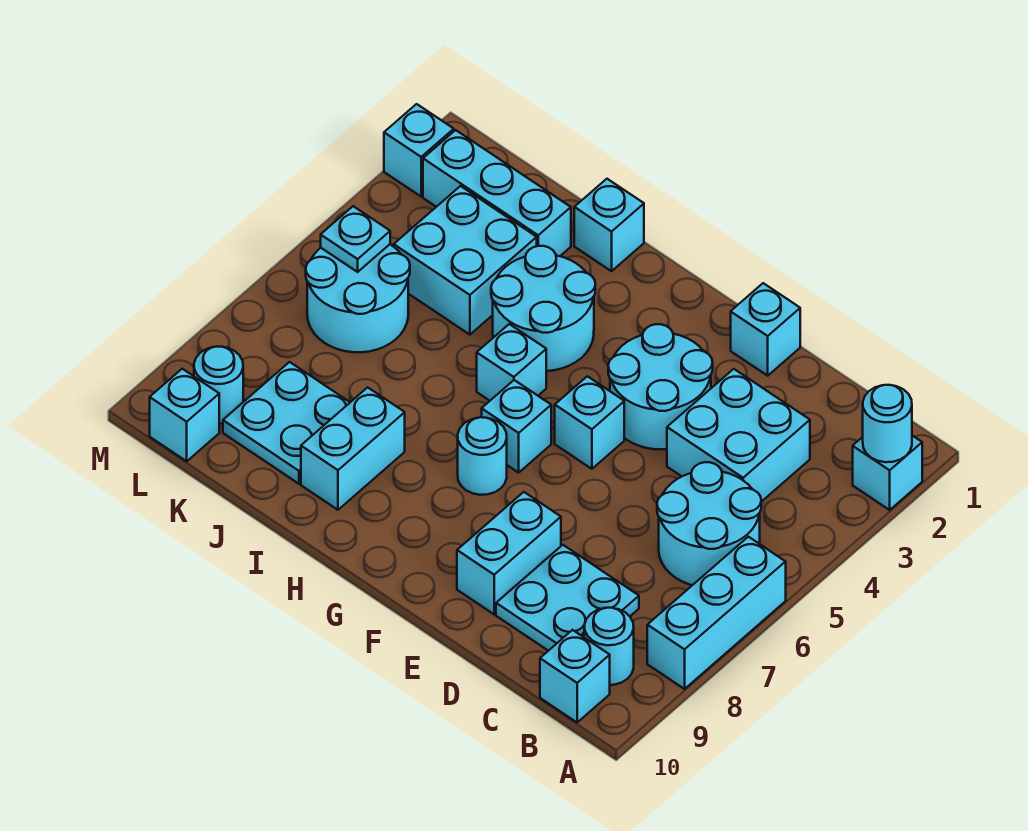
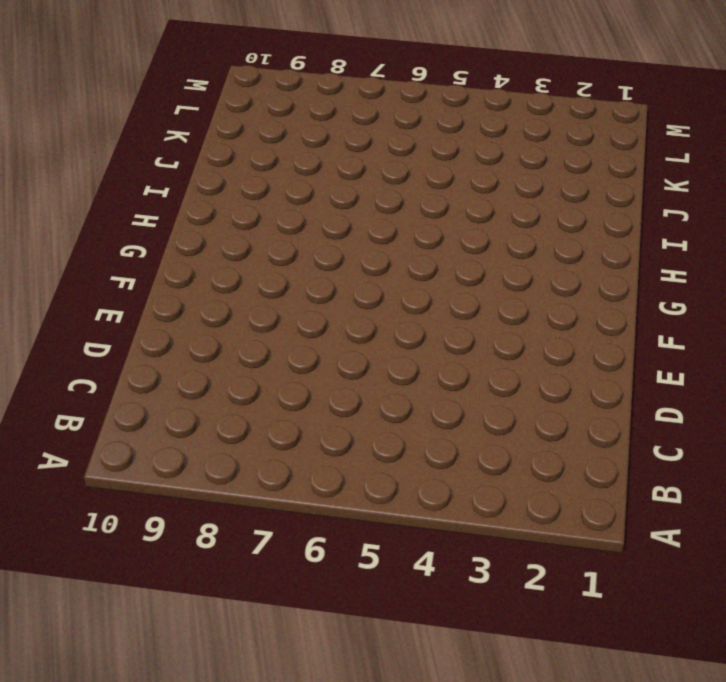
none -> cyan brick A2 level 1
none -> cyan brick A6:A8 level 1
none -> cyan round brick B5:C6 level 1

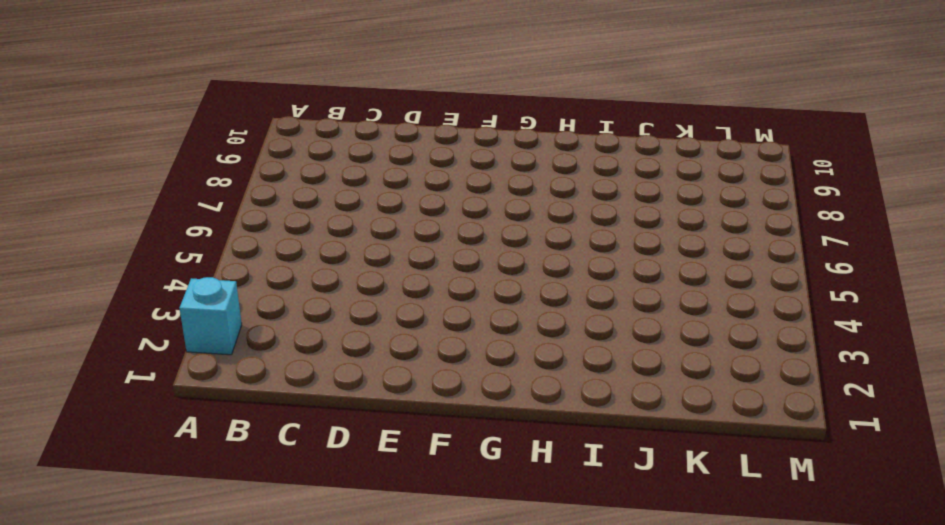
none -> cyan brick A6:A8 level 1
none -> cyan round brick B5:C6 level 1
none -> cyan round brick B9 level 1

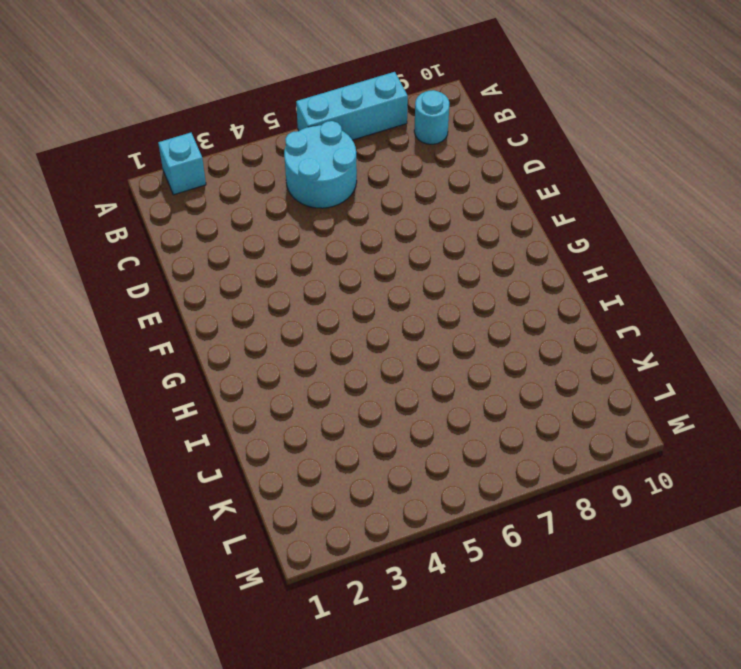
none -> cyan brick B10 level 1
none -> cyan brick C3:D4 level 1
none -> cyan plate C8:D9 level 1

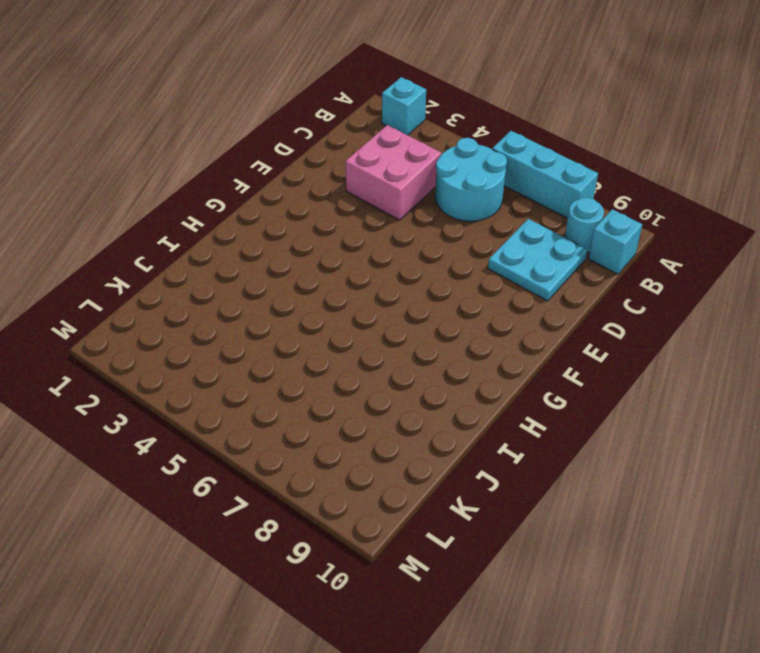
pink brick C3:D4 level 1 -> cyan brick C3:D4 level 1
none -> cyan brick E1 level 1
none -> cyan round brick E3:F4 level 1
none -> cyan brick E8:E9 level 1

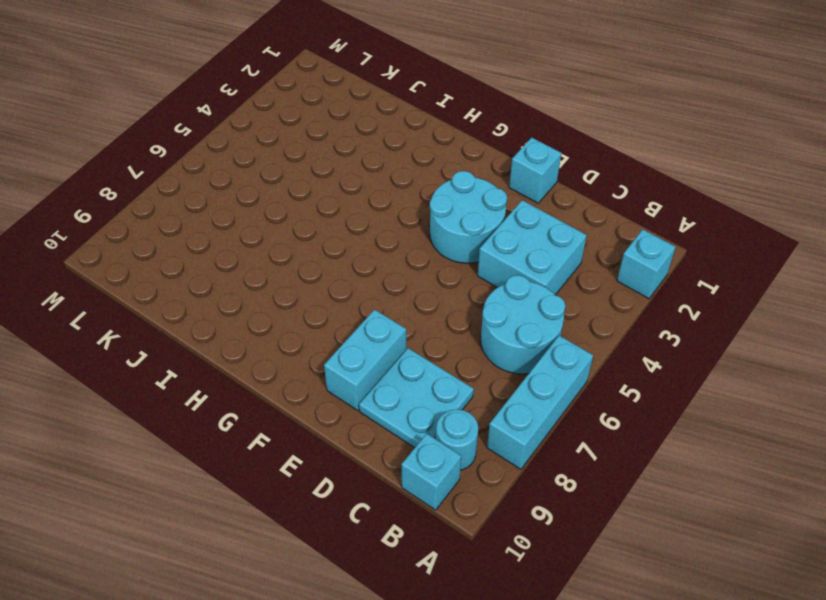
none -> cyan brick F5 level 1
none -> cyan brick G6 level 1
none -> cyan round brick G7 level 1

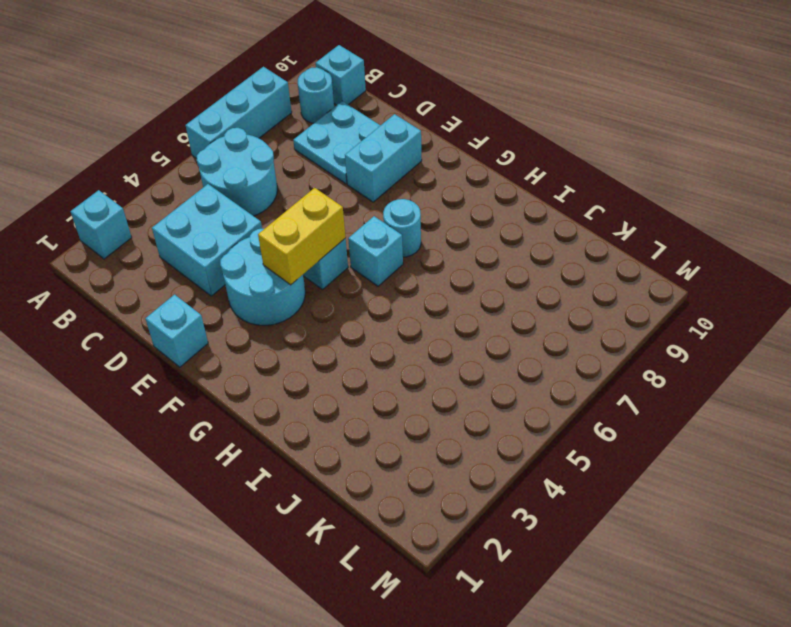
yellow brick F4:F5 level 2 -> none
none -> cyan round brick H3:I4 level 1
none -> cyan brick H5 level 1
none -> cyan brick I1 level 1

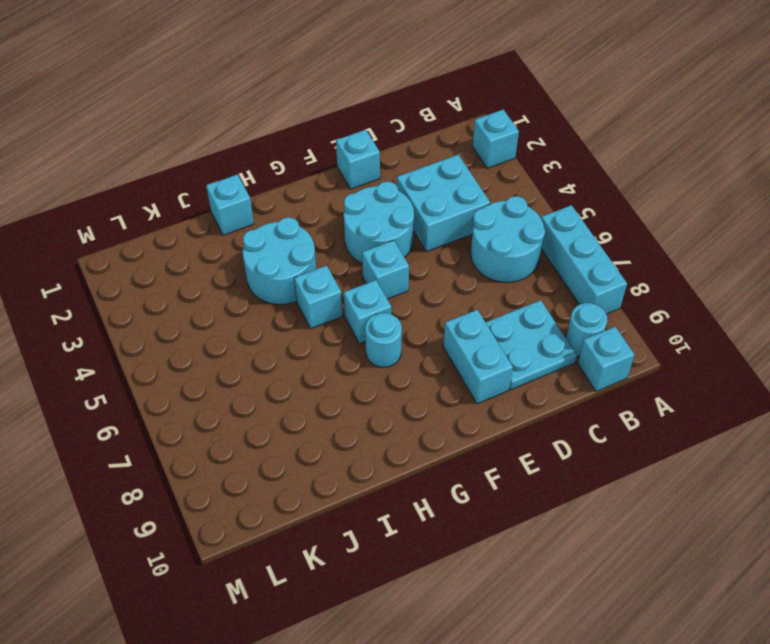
none -> cyan brick I8:I9 level 1
none -> cyan brick J2:L2 level 1
none -> cyan brick J3:K4 level 1

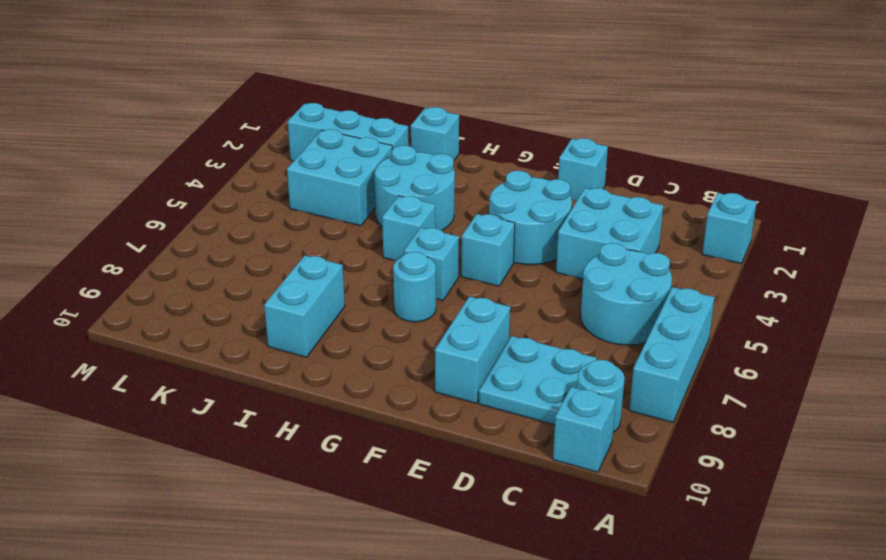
none -> cyan plate J8:K9 level 1
none -> cyan round brick K5:L6 level 1
none -> cyan round brick L9 level 1

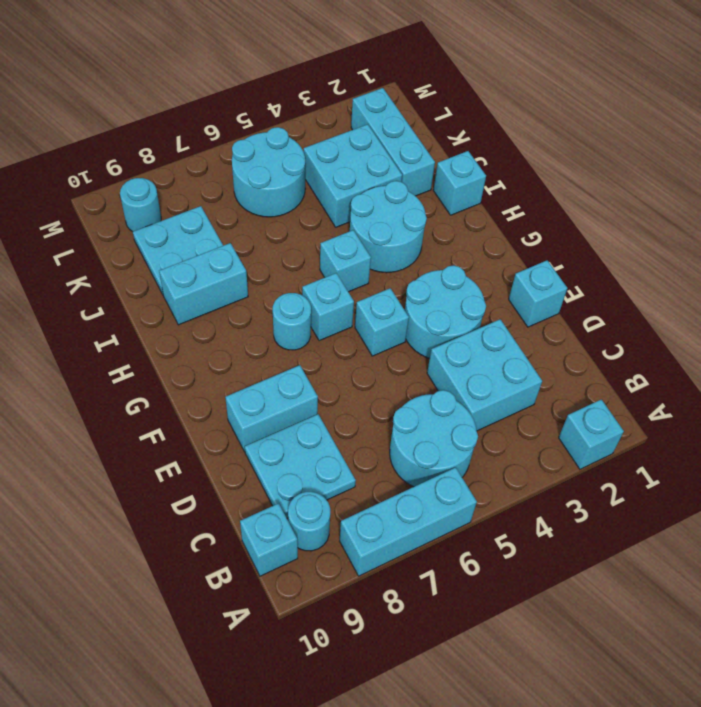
none -> cyan brick L10 level 1
none -> cyan brick M2 level 1
none -> cyan round brick A2 level 2

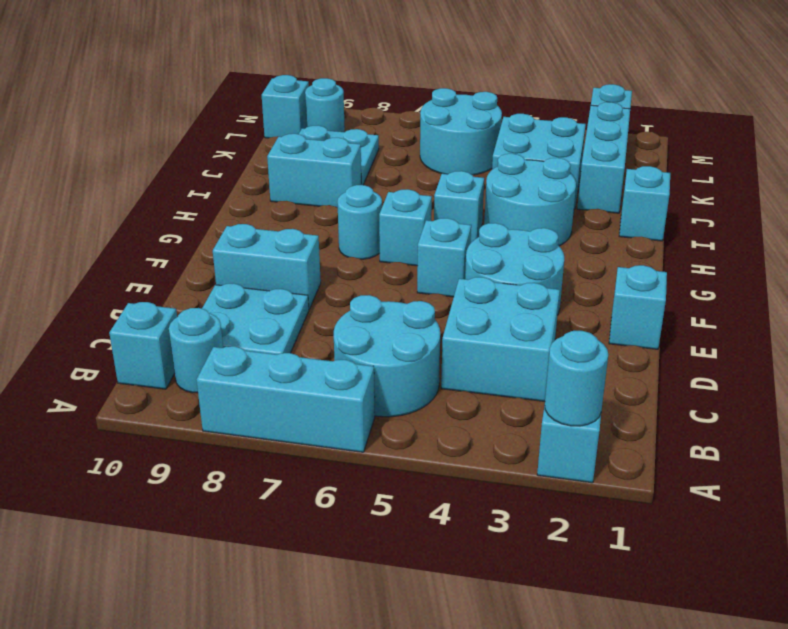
none -> cyan plate L5 level 2

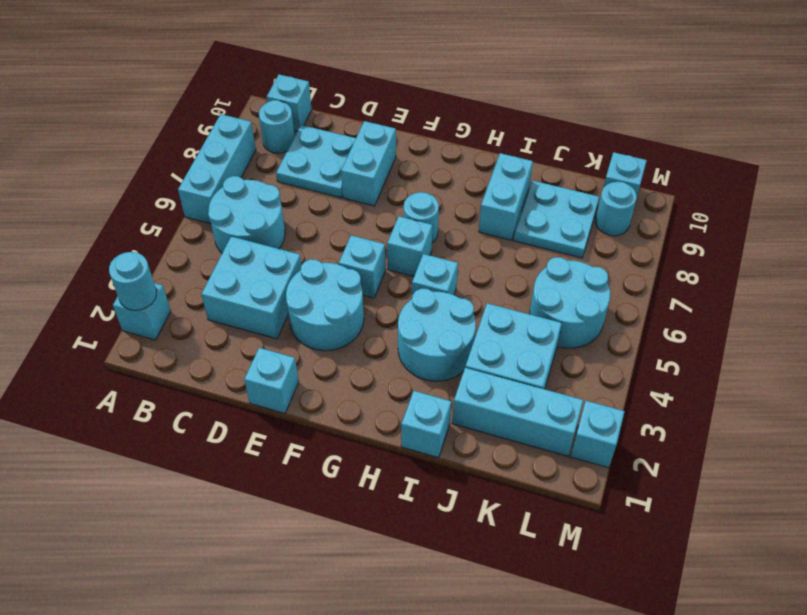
none -> cyan plate L5 level 2

